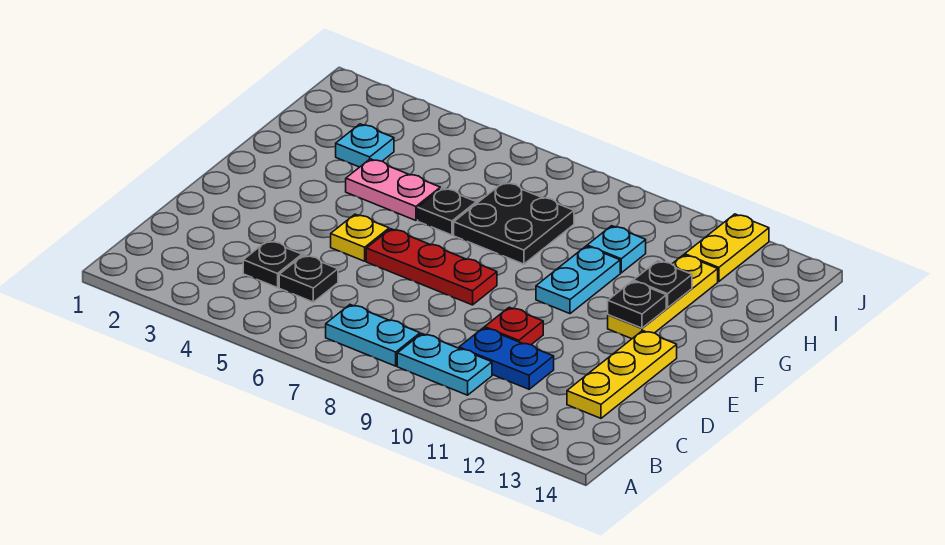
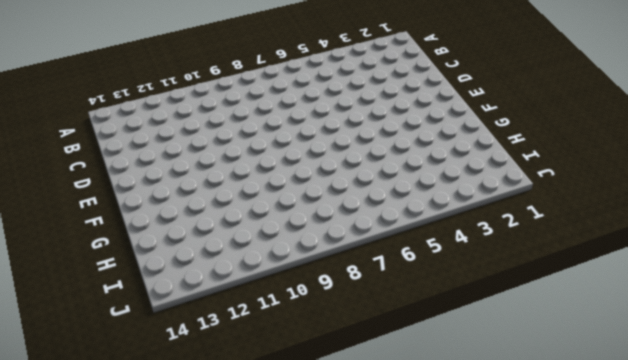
none -> cyan plate B7:B8 level 1
none -> cyan plate B9:B10 level 1
none -> black plate C4 level 1

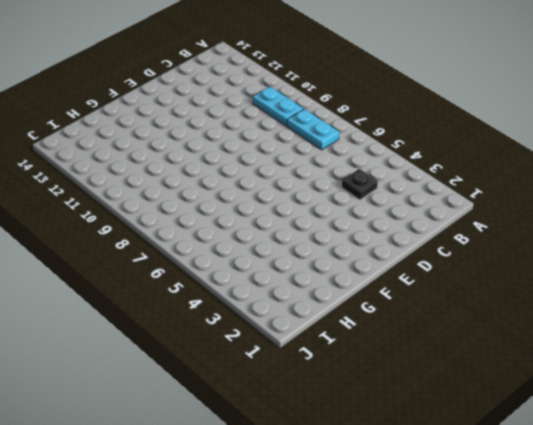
none -> black plate C5 level 1
none -> blue plate C10:C11 level 1
none -> yellow plate C13:E13 level 1

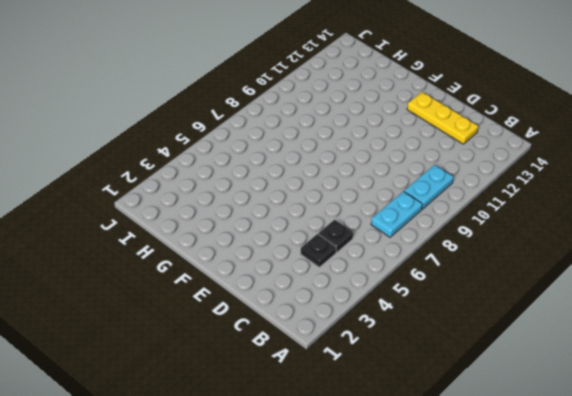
none -> blue plate C10:C11 level 1
none -> red plate D10 level 1
none -> yellow plate E5 level 1

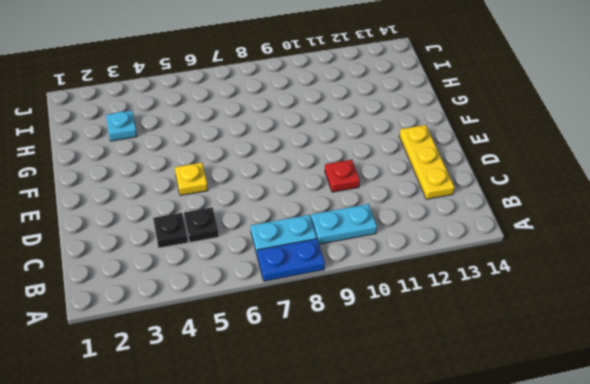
blue plate A7:A8 level 1 -> blue plate C10:C11 level 1
none -> red plate E6:E8 level 1
none -> cyan plate F10:G10 level 1
none -> yellow plate F12:H12 level 1

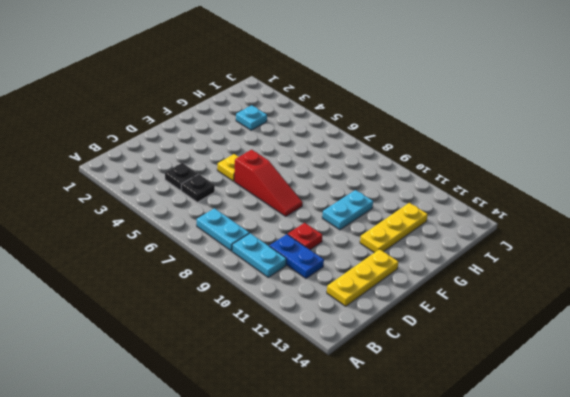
red slope E6:E8 level 1 top 6 -> red plate E6:E8 level 1
none -> pink plate G4:G5 level 1
none -> black plate G6 level 1
none -> black plate G7:H8 level 1

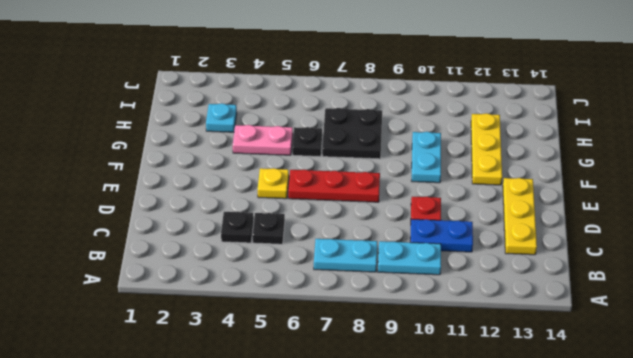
none -> cyan plate H10 level 1
none -> yellow plate I12:J12 level 1
none -> black plate F12 level 2

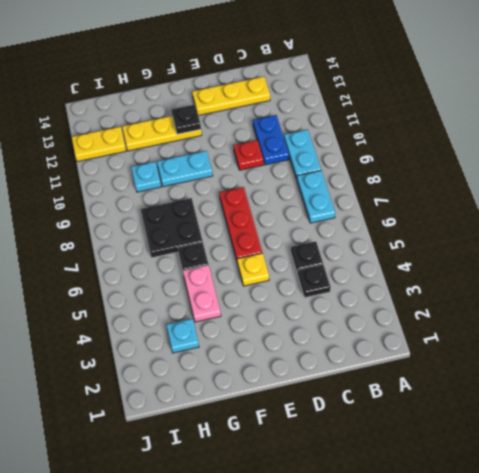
none -> black plate G12 level 2

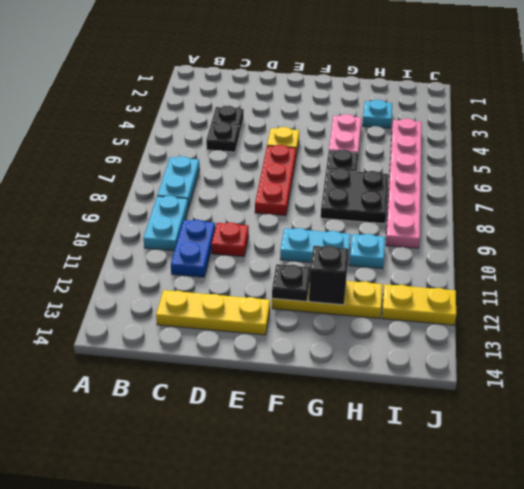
black brick G12 level 2 -> black plate G12 level 2
pink plate I4:I9 level 1 -> none

